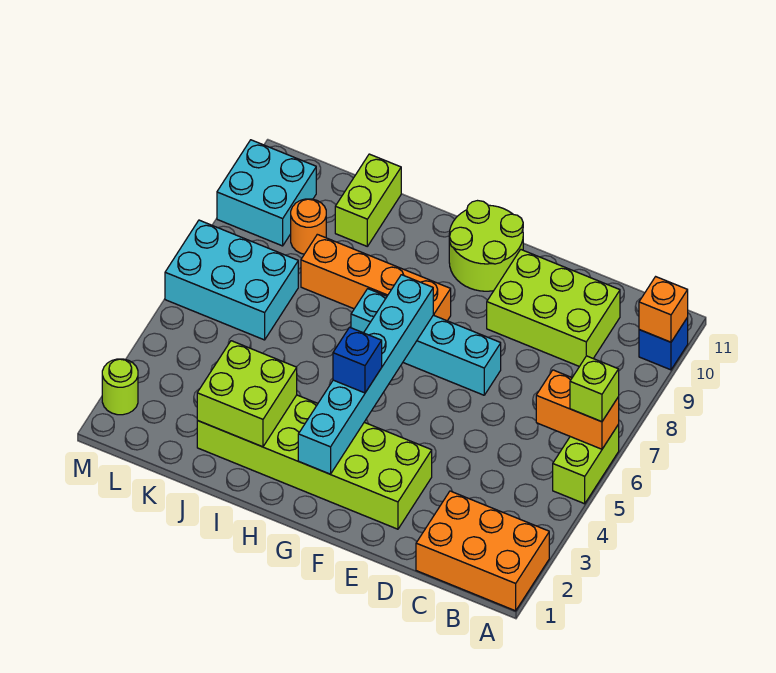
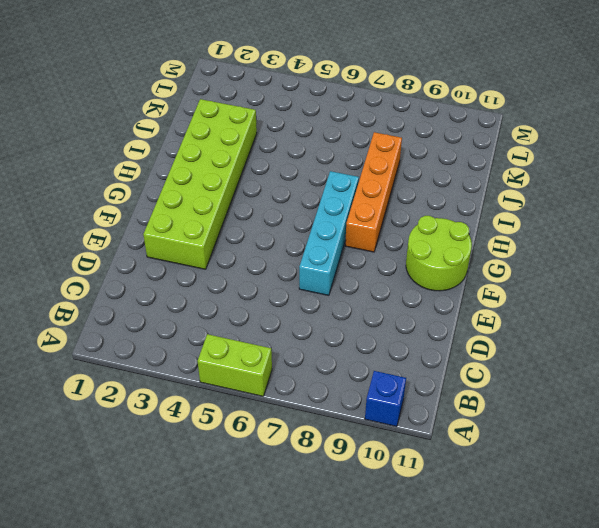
none -> orange brick A1:C2 level 1
none -> lime brick C9:E10 level 1
none -> lime brick J10:J11 level 1

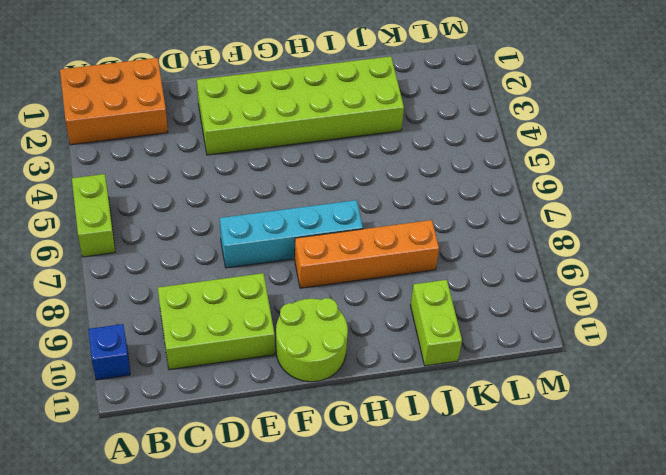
none -> cyan brick K6:M7 level 1
none -> orange round brick K9 level 1
none -> cyan brick L9:M10 level 1

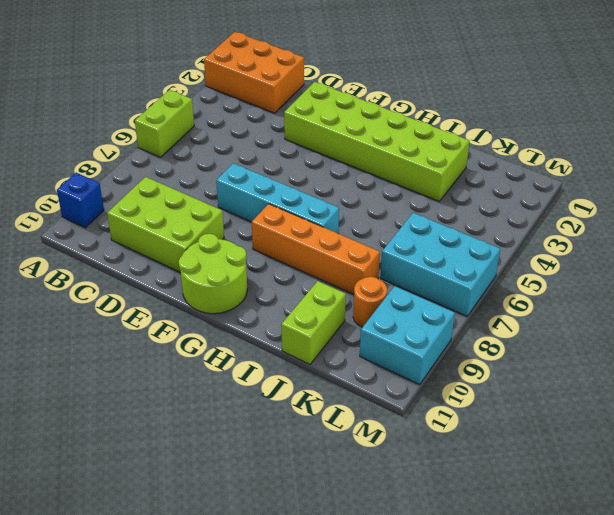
none -> lime round brick M2 level 1
none -> orange brick A6:B6 level 2
none -> orange brick A10 level 2

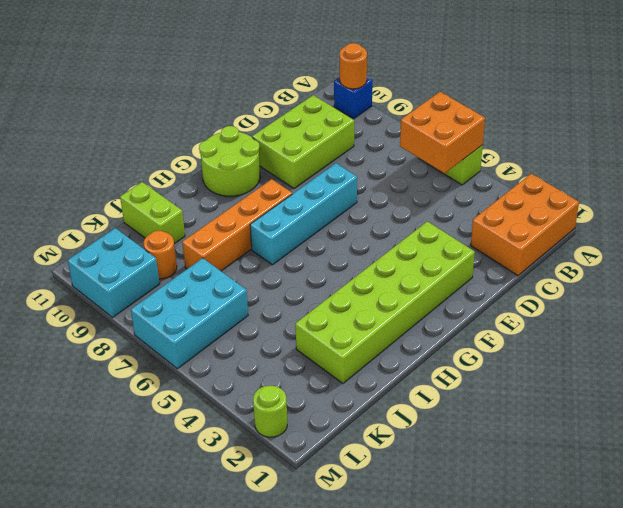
orange brick A5:B6 level 2 -> orange brick A6:B6 level 2
orange round brick A10 level 2 -> orange brick A10 level 2
none -> cyan brick G2:G7 level 2
none -> lime brick I2:J3 level 2
none -> lime brick A6 level 3

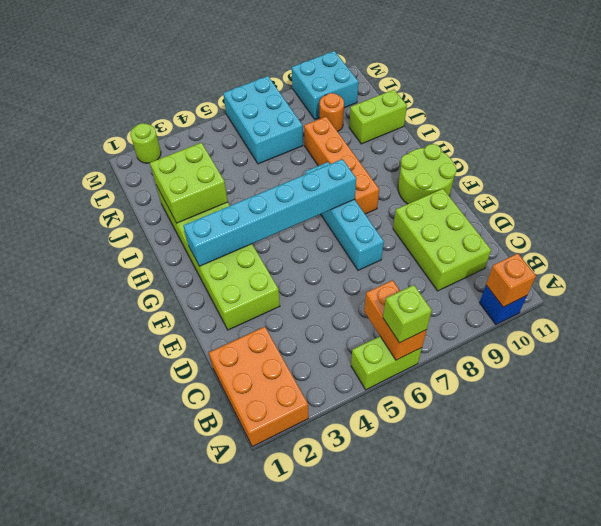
none -> blue brick G4 level 3

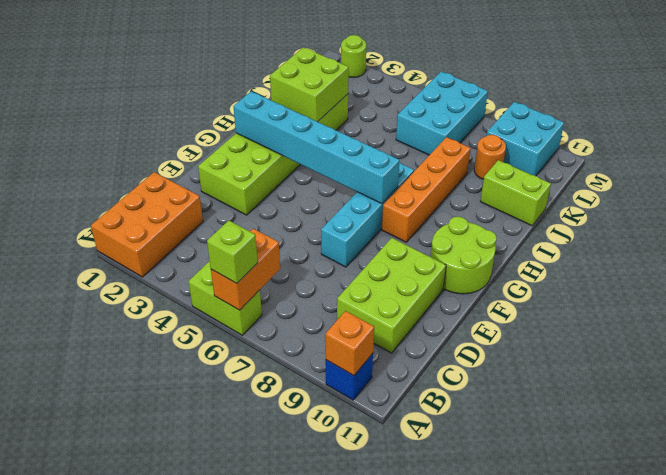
none -> blue brick G4 level 3

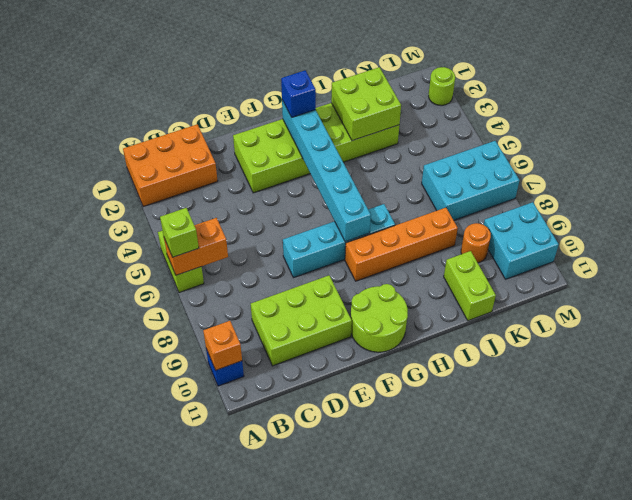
blue brick G2 level 3 -> blue brick G4 level 3

